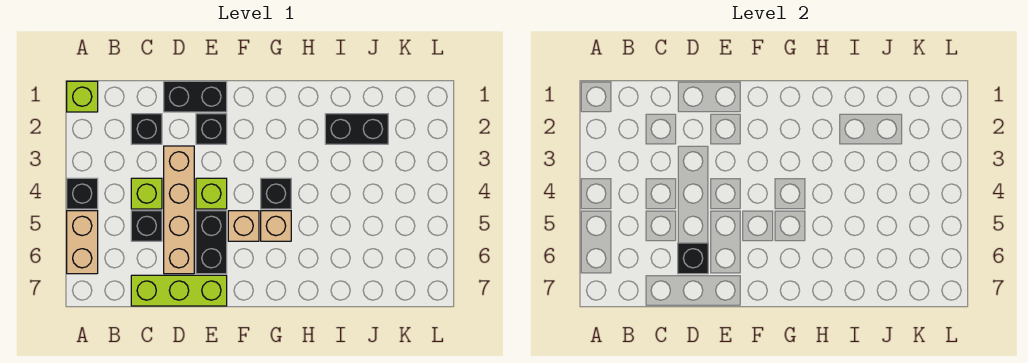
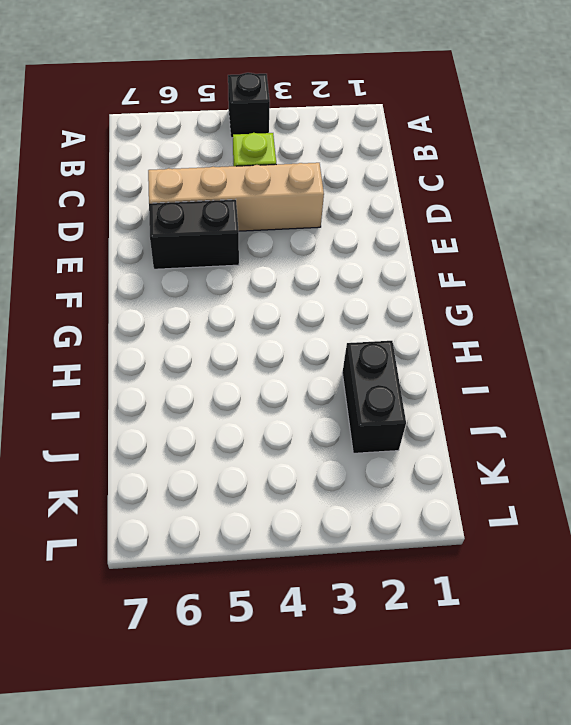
none -> lime brick A1 level 1
none -> tan brick A5:A6 level 1
none -> black brick C2 level 1

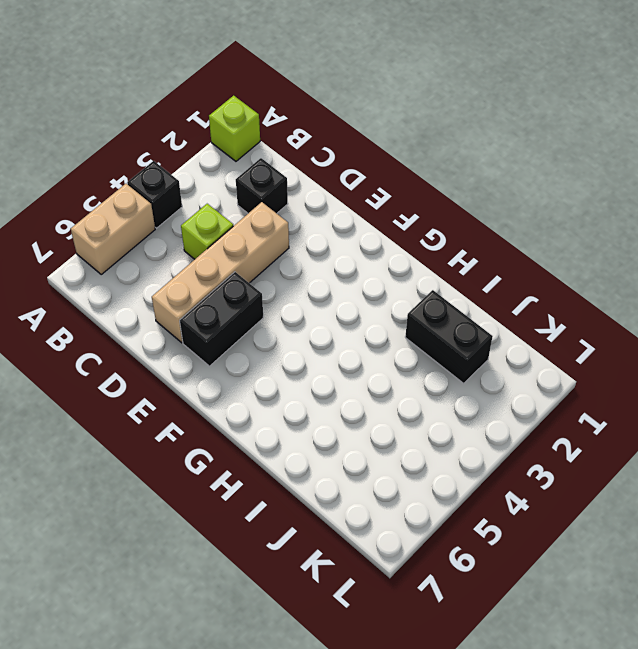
none -> black brick C5 level 1
none -> lime brick C7:E7 level 1
none -> black brick D1:E1 level 1

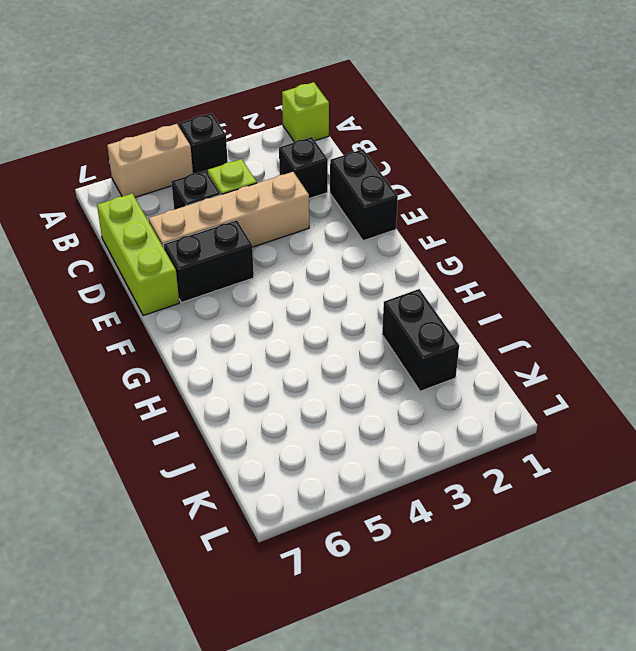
none -> black brick E2 level 1
none -> lime brick E4 level 1
none -> tan brick F5 level 1

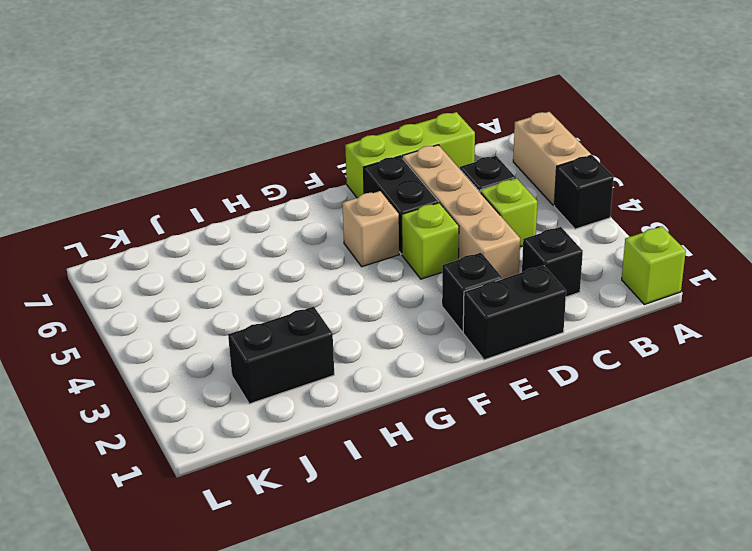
none -> black brick G4 level 1
none -> tan brick G5 level 1
none -> black brick D6 level 2

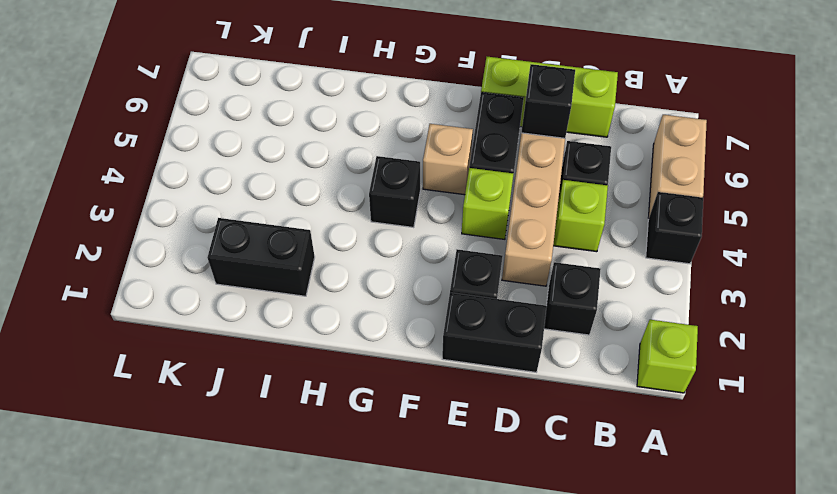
none -> tan brick G5 level 1

